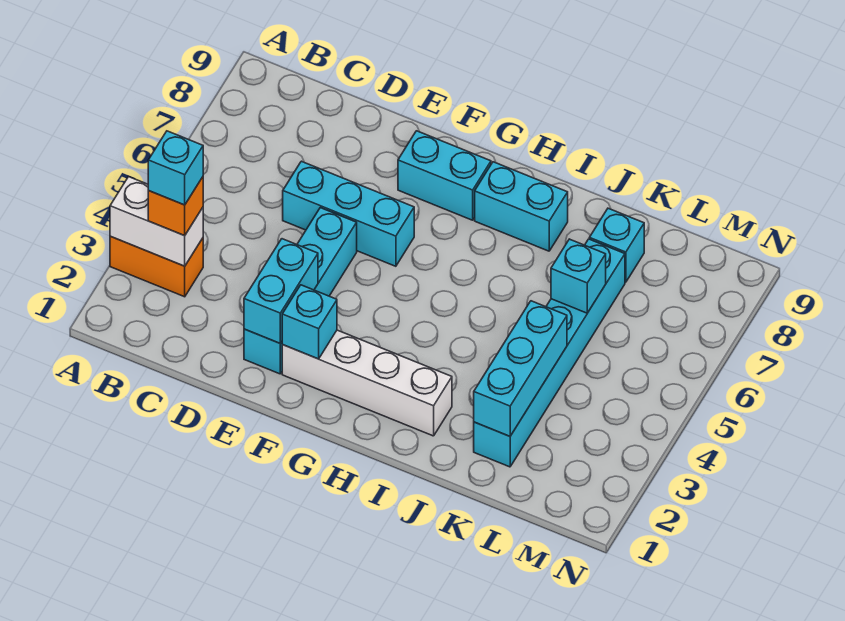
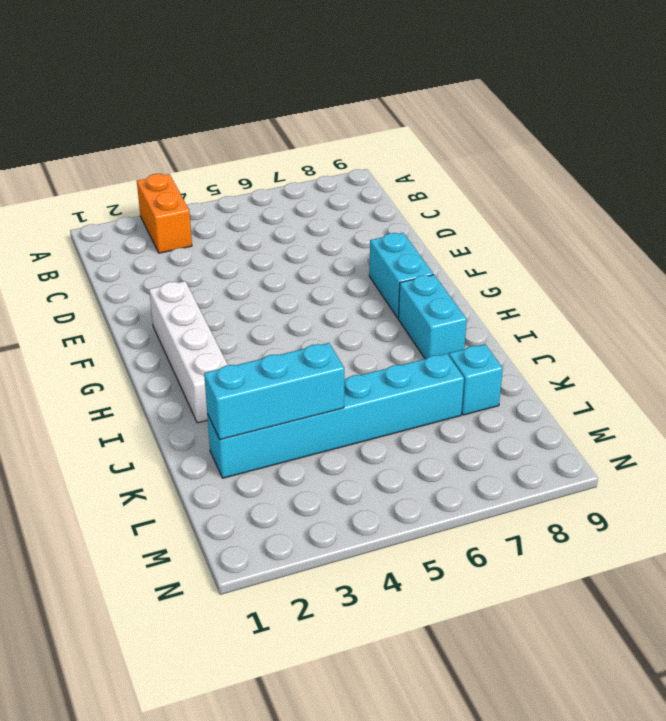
none -> cyan brick D6:F6 level 1
none -> cyan brick E2:E5 level 1
none -> white brick A3:B3 level 2

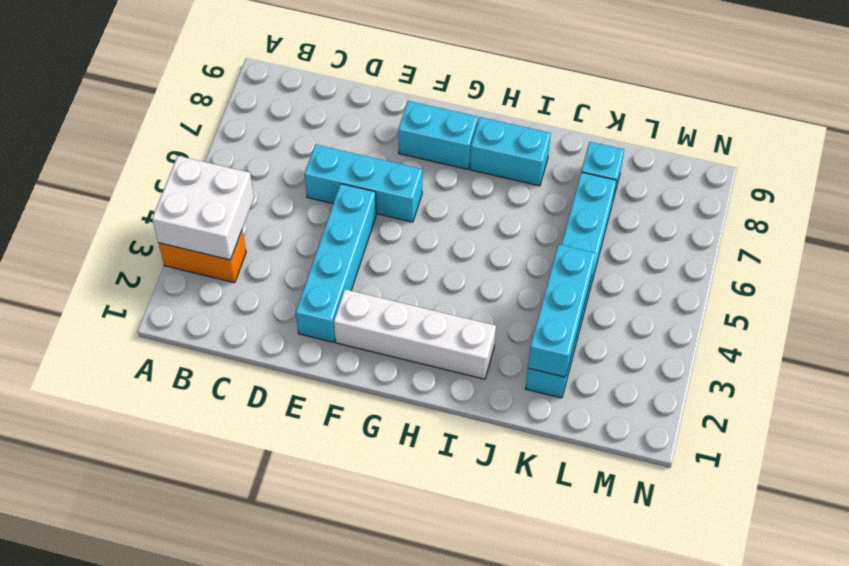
white brick A3:B4 level 2 -> white brick A3:B3 level 2
none -> cyan brick E2:E3 level 2
none -> cyan brick F2 level 2
none -> cyan brick K6 level 2

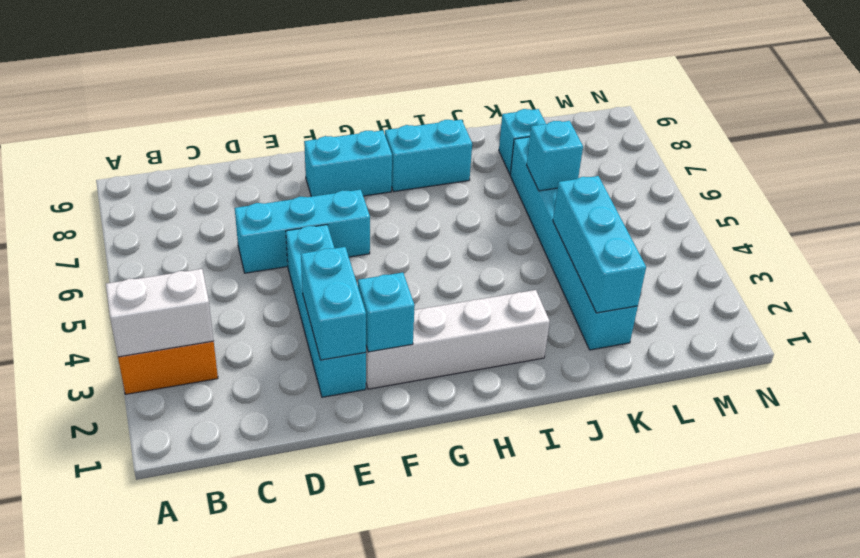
none -> orange brick B3 level 3
none -> cyan brick B3 level 4

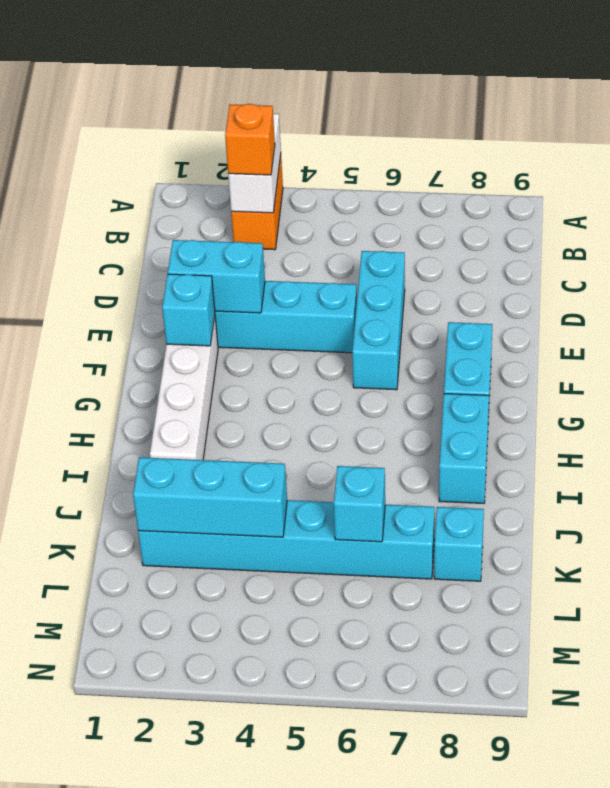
none -> cyan brick B3 level 4

